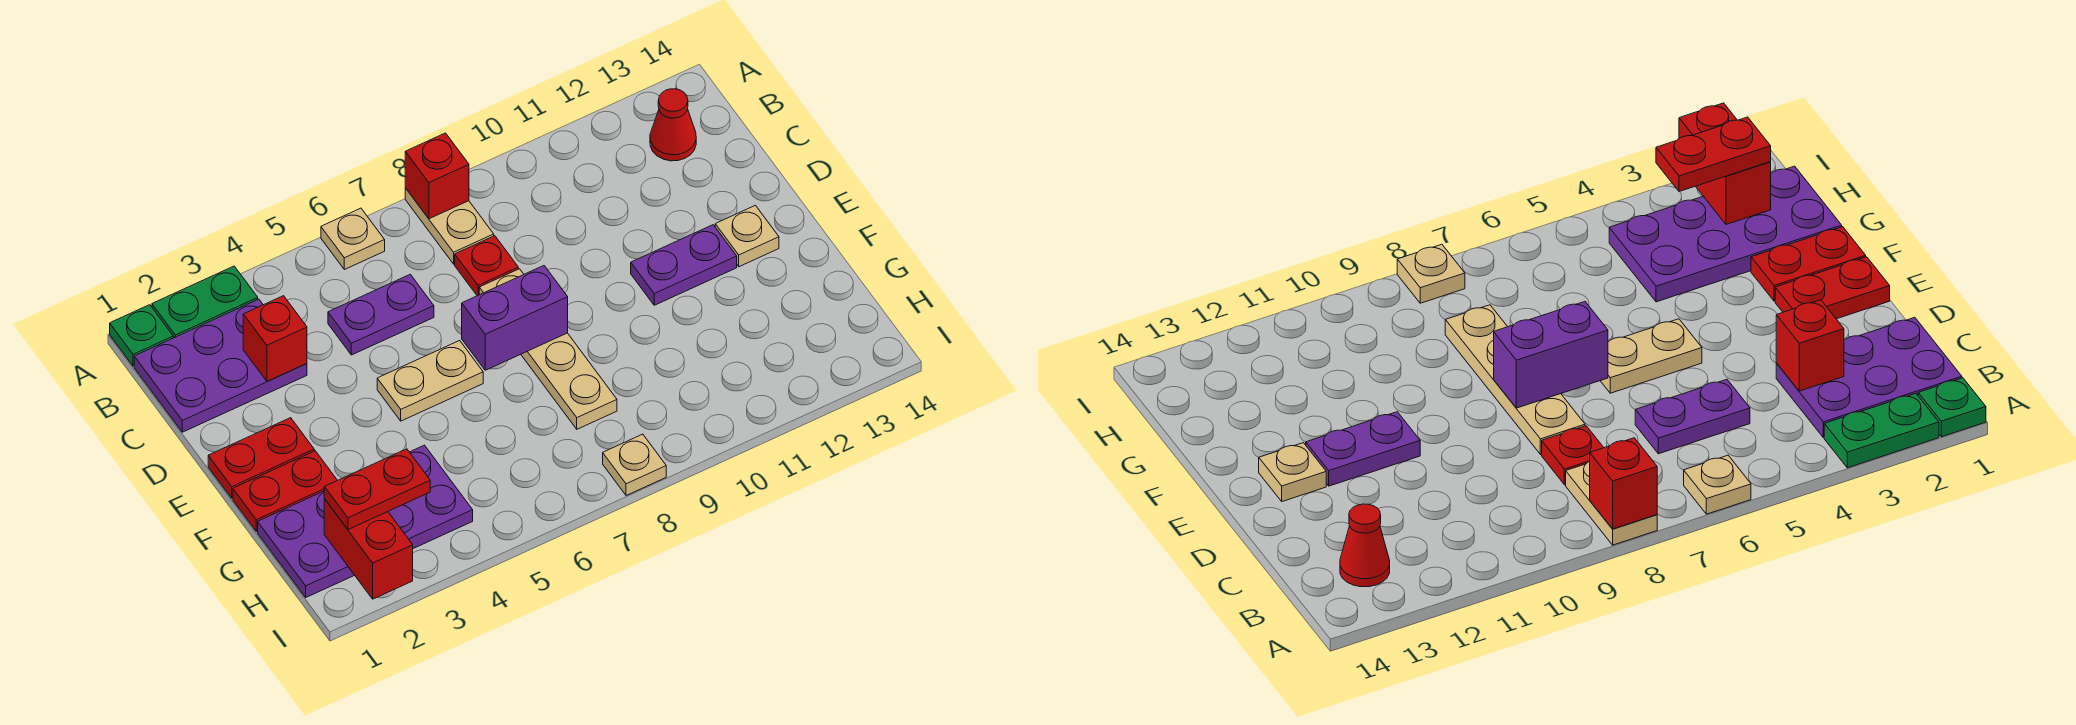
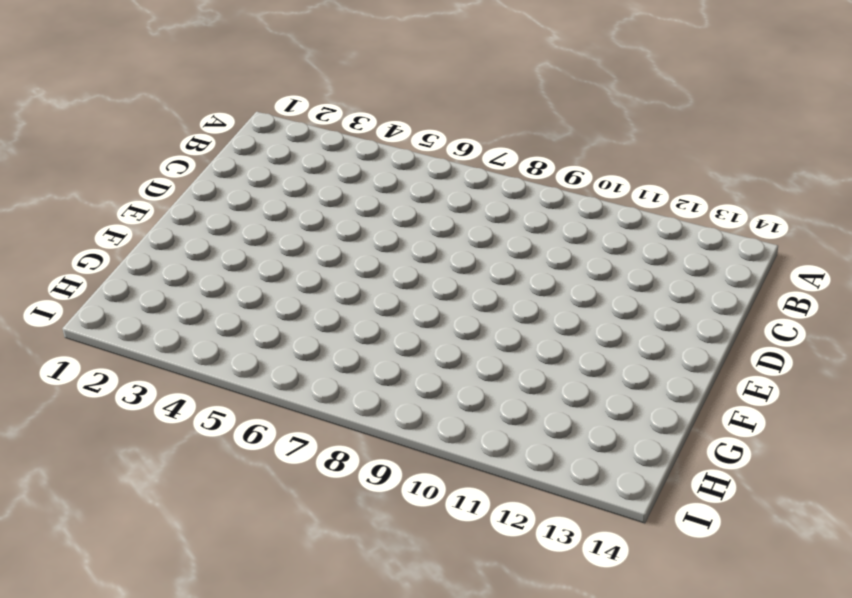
none -> green plate A1 level 1
none -> green plate A2:A3 level 1
none -> tan plate A6 level 1

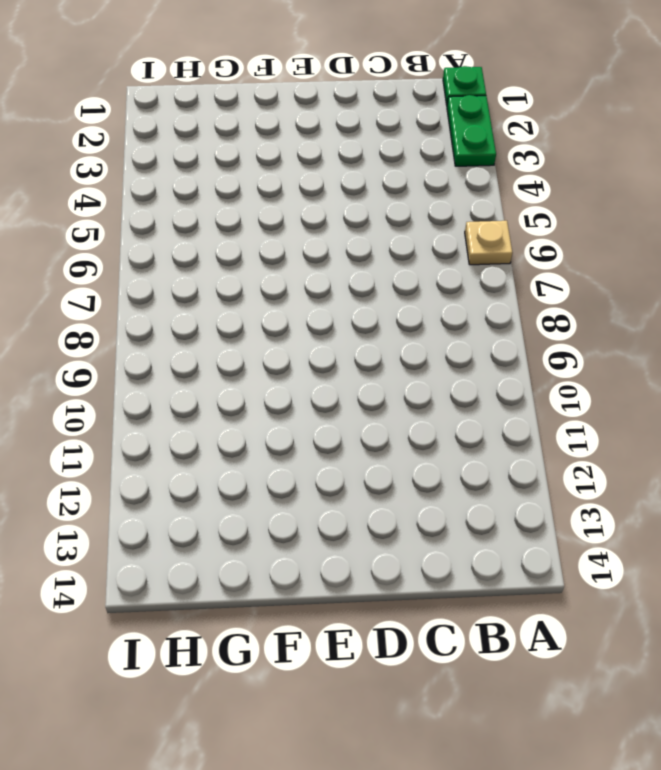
none -> tan plate A8:B8 level 1
none -> purple plate B1:C3 level 1
none -> red cone B13 level 1

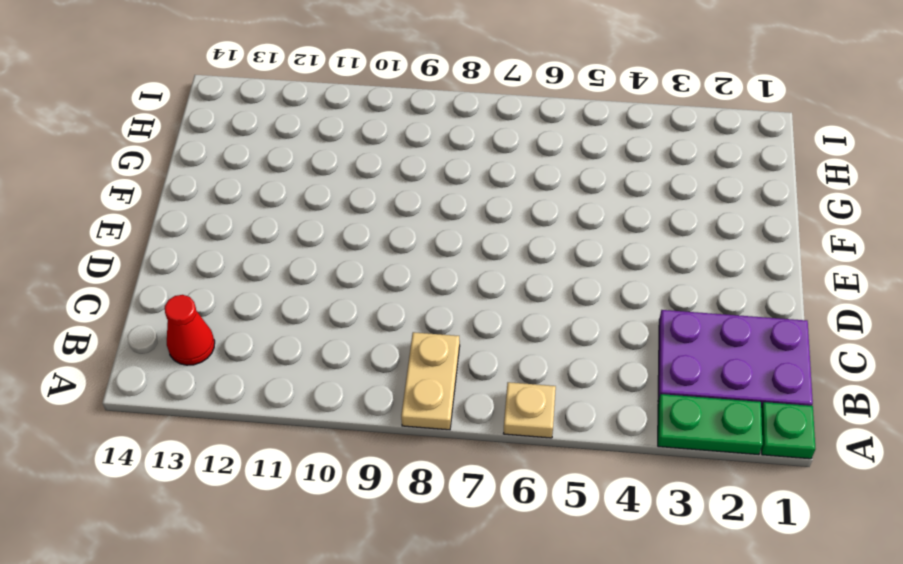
none -> purple plate C5:C6 level 1
none -> red plate C8 level 1
none -> tan plate D8:G8 level 1

